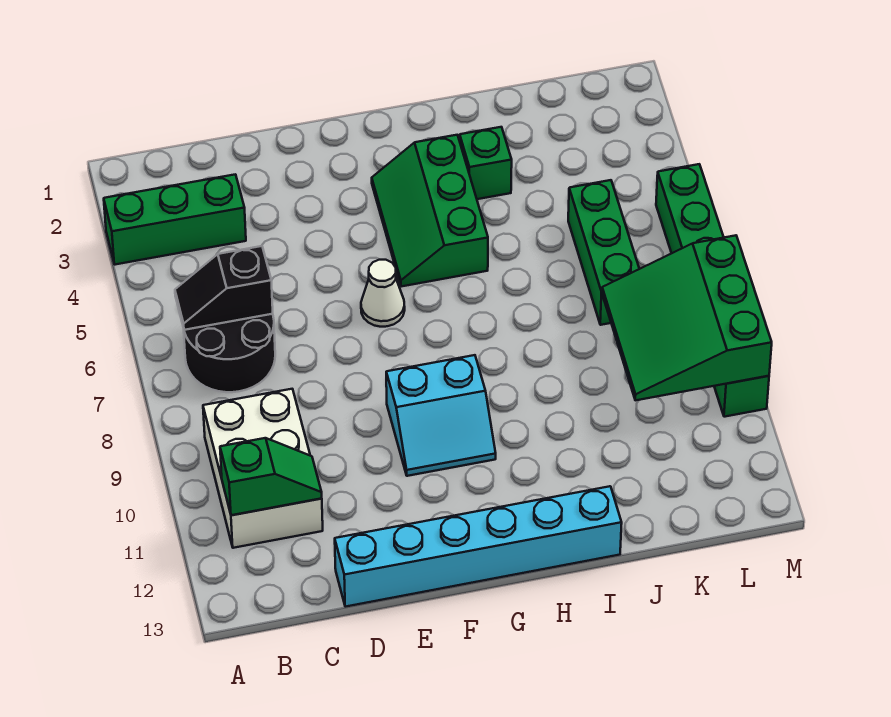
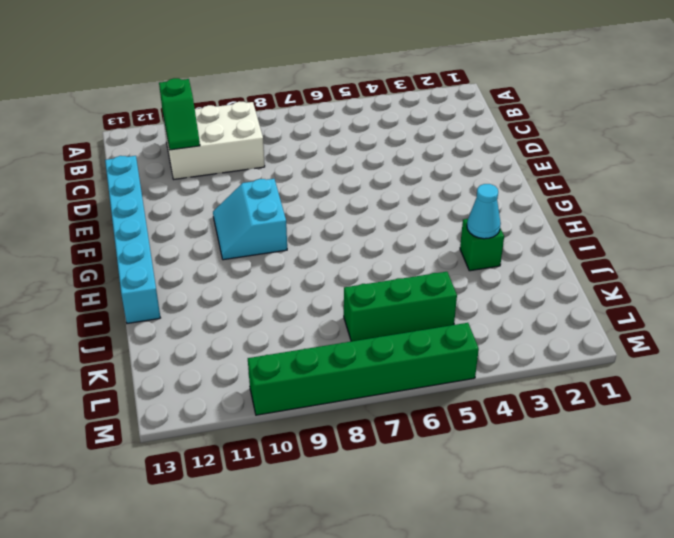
cyan cone I3 level 2 -> none
none -> green brick A3:C3 level 1
none -> black round brick B6:C7 level 1
none -> white cone F6 level 1

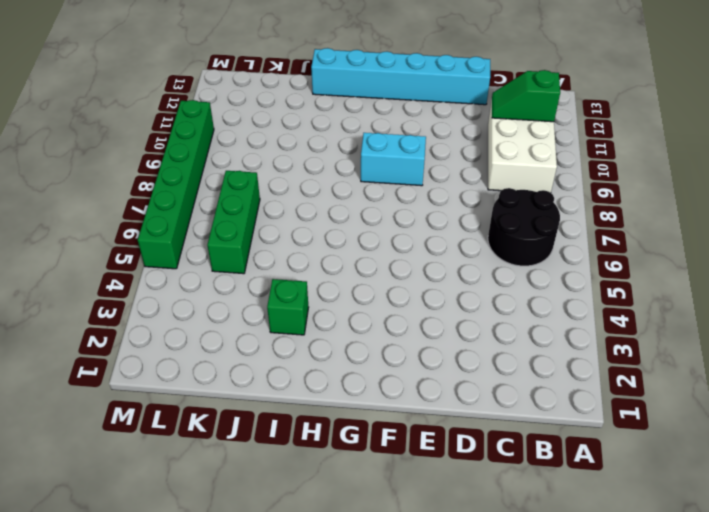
none -> green brick A3:C3 level 1
none -> white cone F6 level 1
none -> green slope G3:H5 level 1 top H

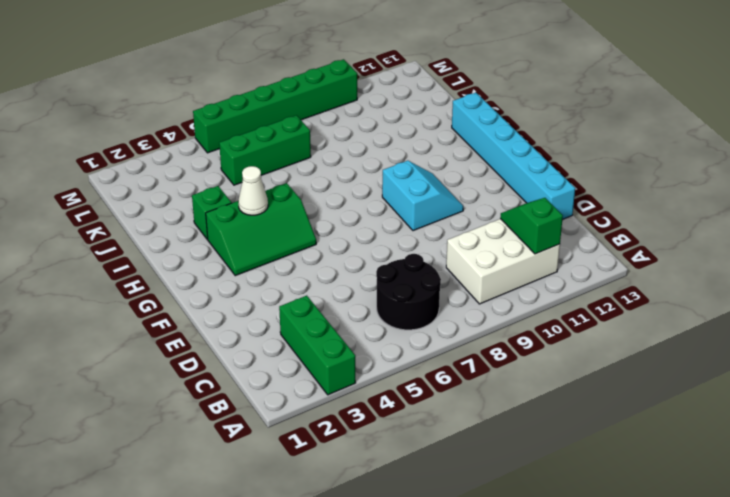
white cone H4 level 2 -> white cone F6 level 1
none -> black slope B6:C6 level 2 top C
none -> green slope K8:M10 level 2 top M

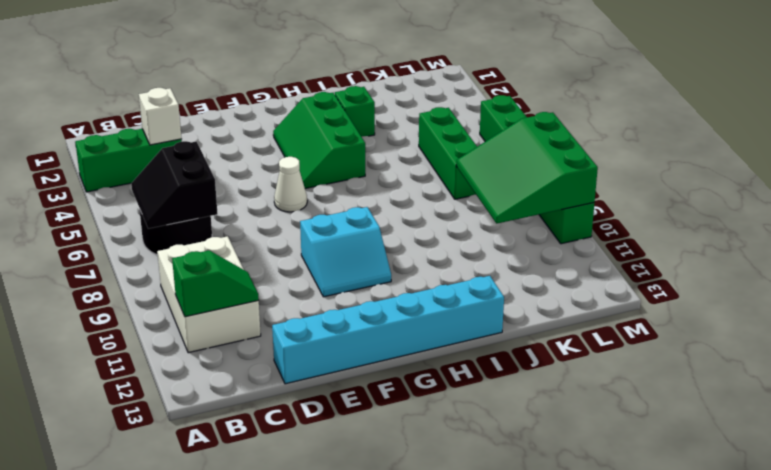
black slope B6:C7 level 2 top C -> black slope B6:C6 level 2 top C
white brick C3 level 2 -> none

